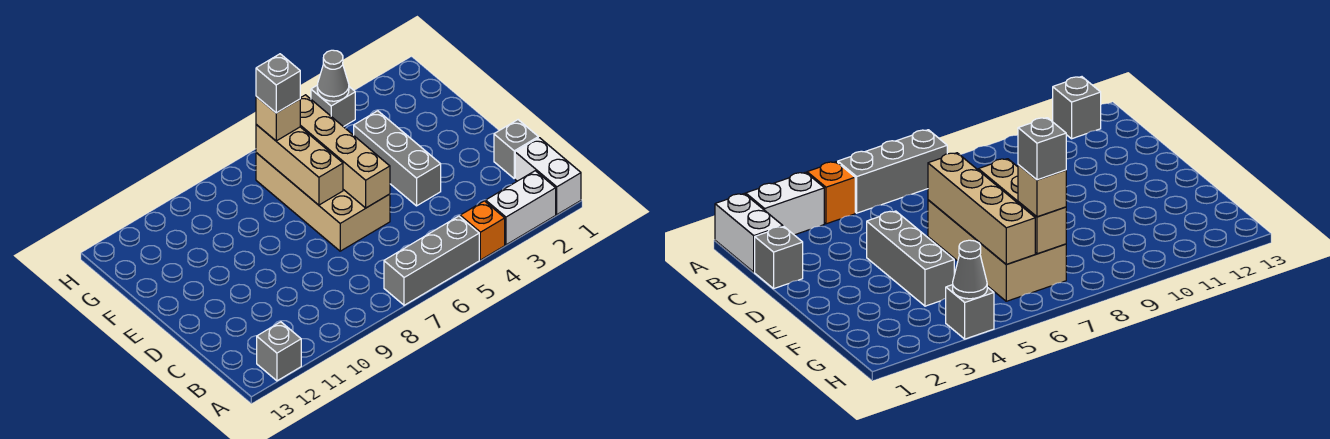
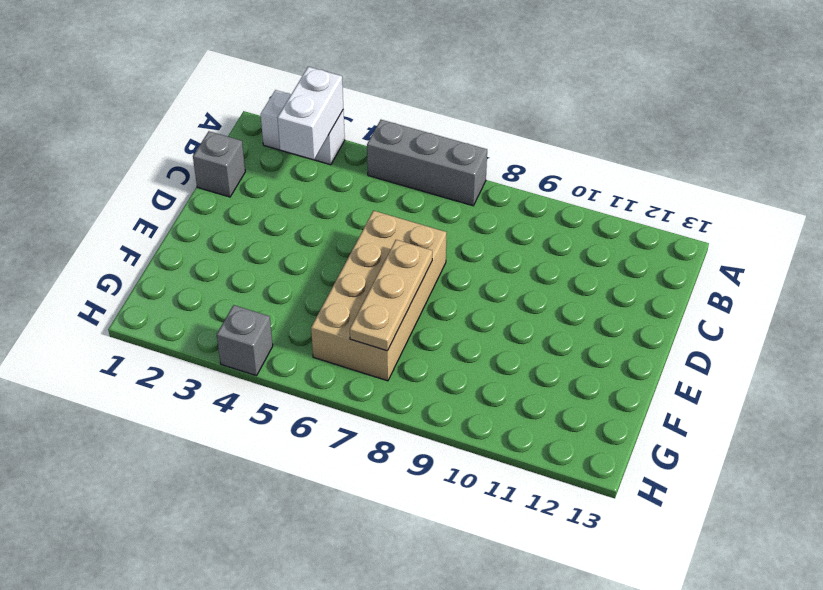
white brick A3:B3 level 2 -> white brick A1:B1 level 1
tan plate E7:G7 level 2 -> tan brick E7:G7 level 2
none -> orange brick A4 level 1
none -> grey brick A12 level 1
none -> grey brick D4:F4 level 1

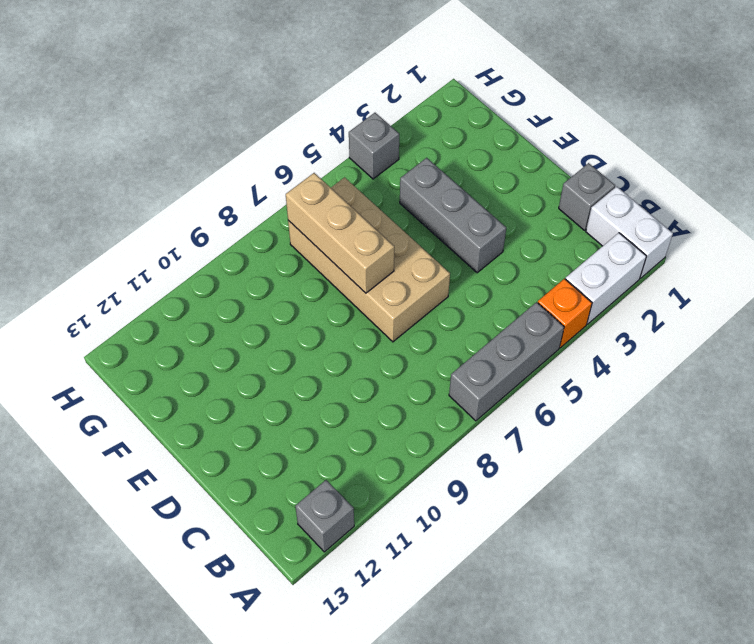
none -> tan brick D6:G6 level 2
none -> grey cone H4 level 2
none -> tan brick G7 level 3

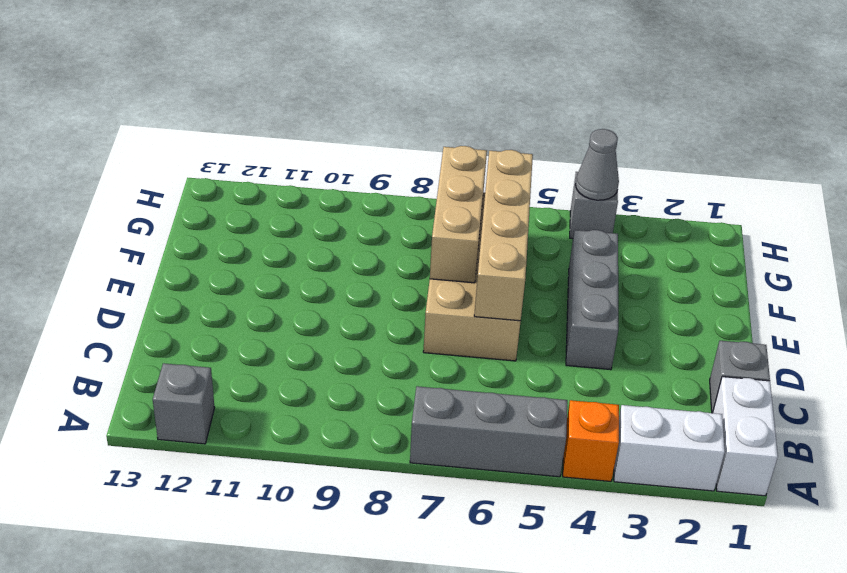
none -> tan brick G7 level 3
none -> grey brick G7 level 4

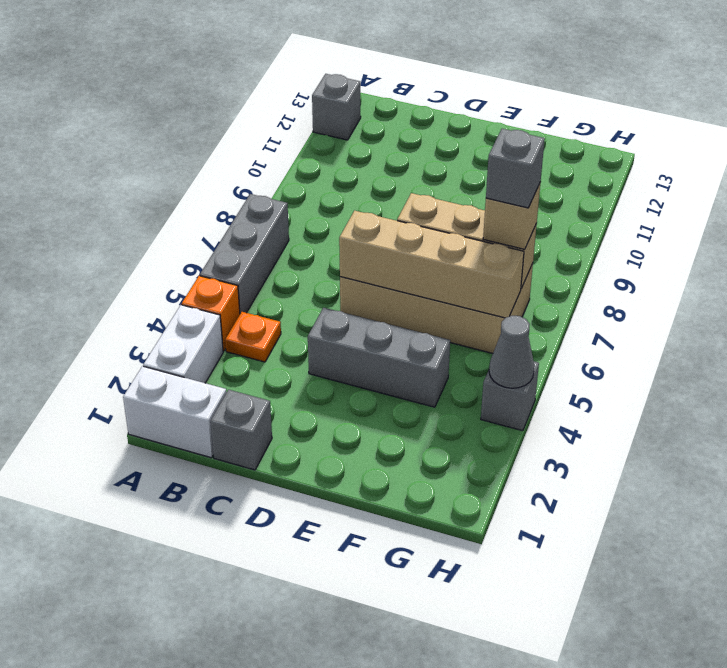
orange plate B4 level 1 -> none

